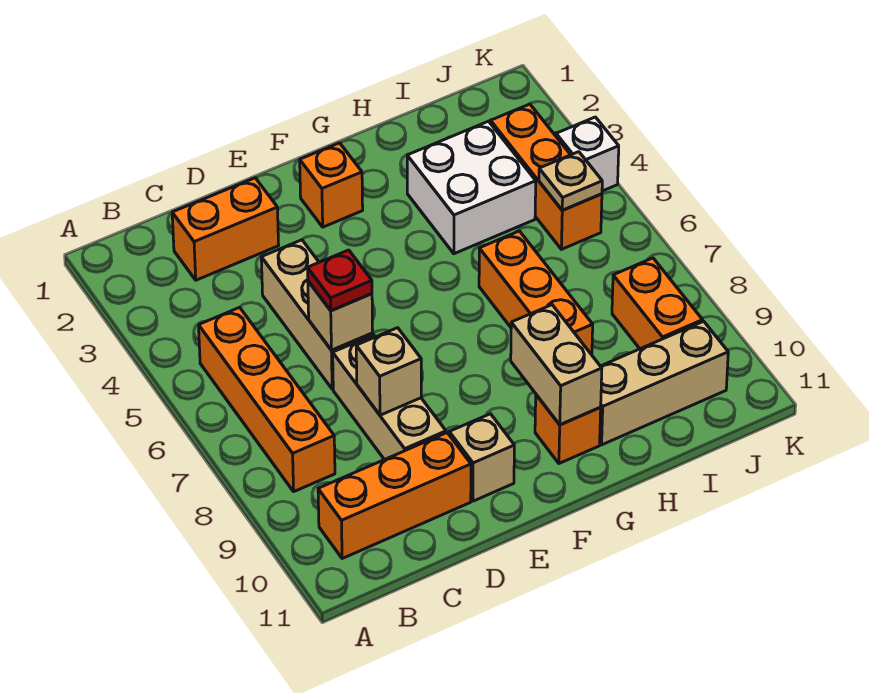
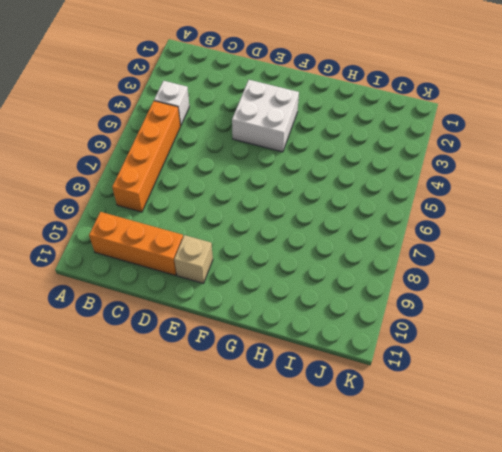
white brick B4 level 1 -> white brick K4 level 1
white brick E3:F4 level 1 -> white brick H3:I4 level 1
none -> orange brick C2:D2 level 1
none -> tan brick D4:D6 level 1
none -> tan brick D7:D9 level 1

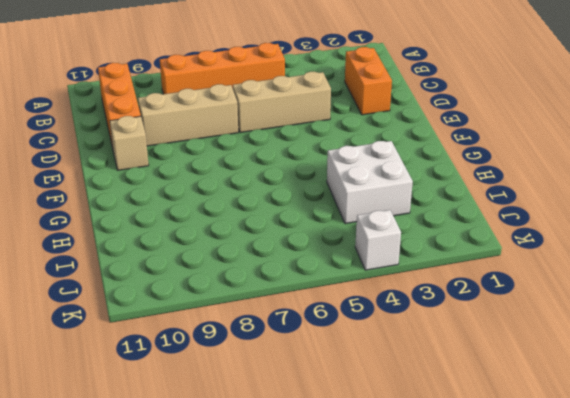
none -> orange brick F2 level 1
none -> orange brick G10 level 1
none -> orange brick H6:H8 level 1

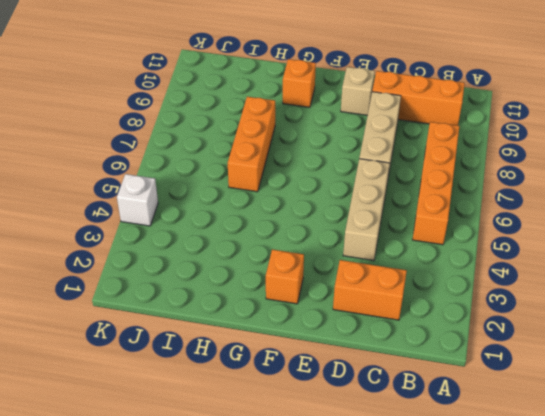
none -> white brick H3:I4 level 1
none -> tan brick H10:J10 level 1
none -> orange brick J3:J5 level 1

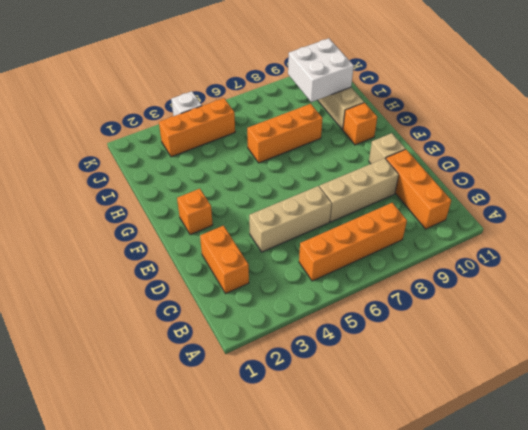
white brick I9:J10 level 2 -> white brick H3:I4 level 1
none -> orange brick J8:J9 level 1
none -> tan brick D6 level 2
none -> tan brick D8 level 2

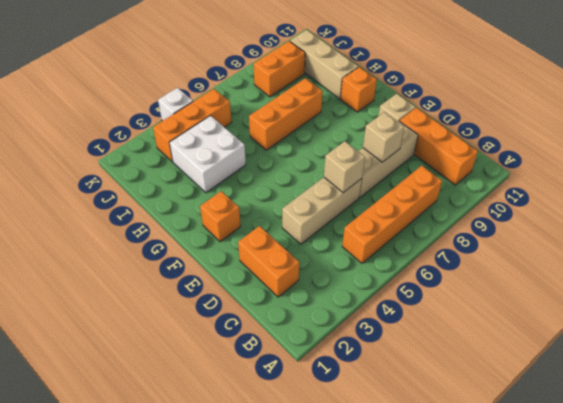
none -> tan brick G9:G10 level 2
none -> tan plate J5 level 2
none -> red plate D6 level 3

